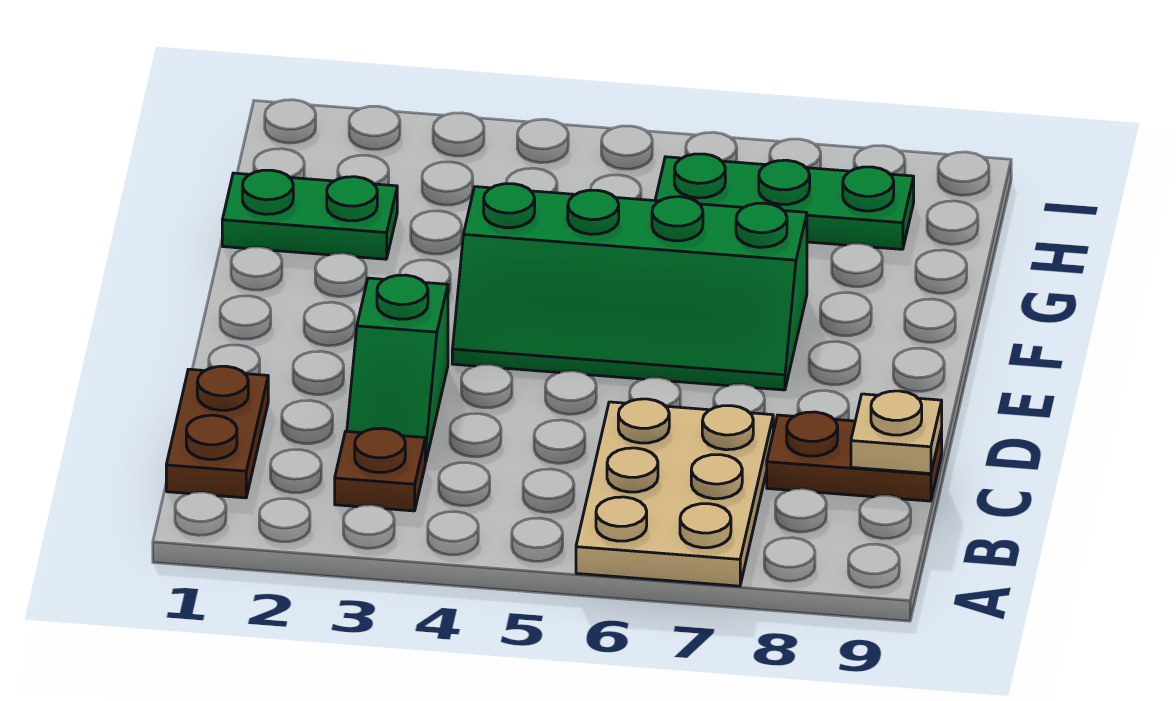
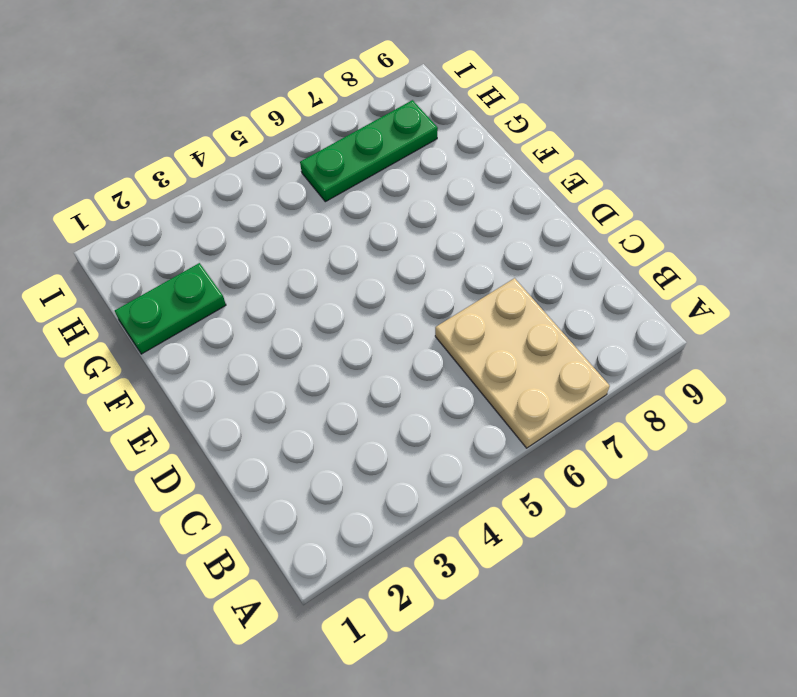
none -> brown plate B1:C1 level 1
none -> brown plate B3 level 1

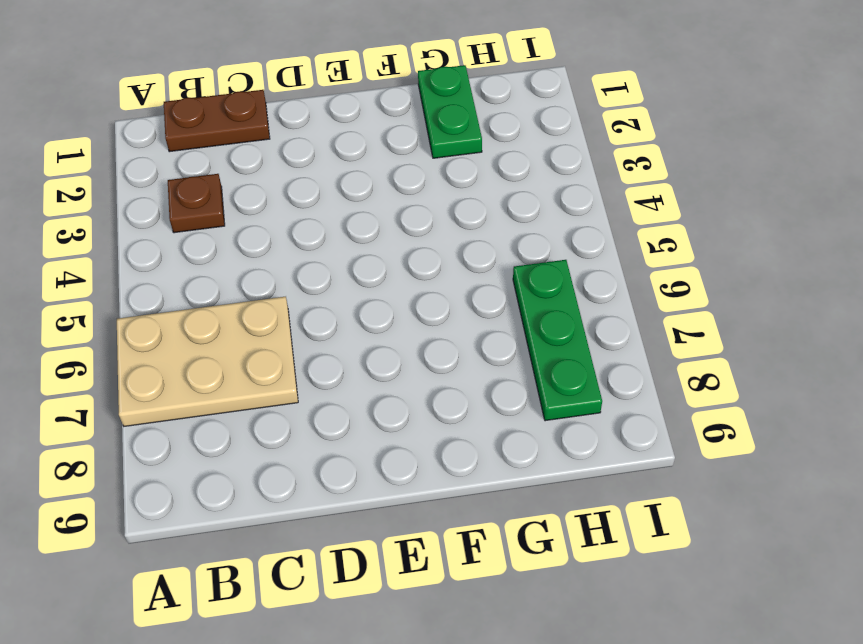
none -> green slope C3:D3 level 1 top D
none -> brown plate C8:C9 level 1

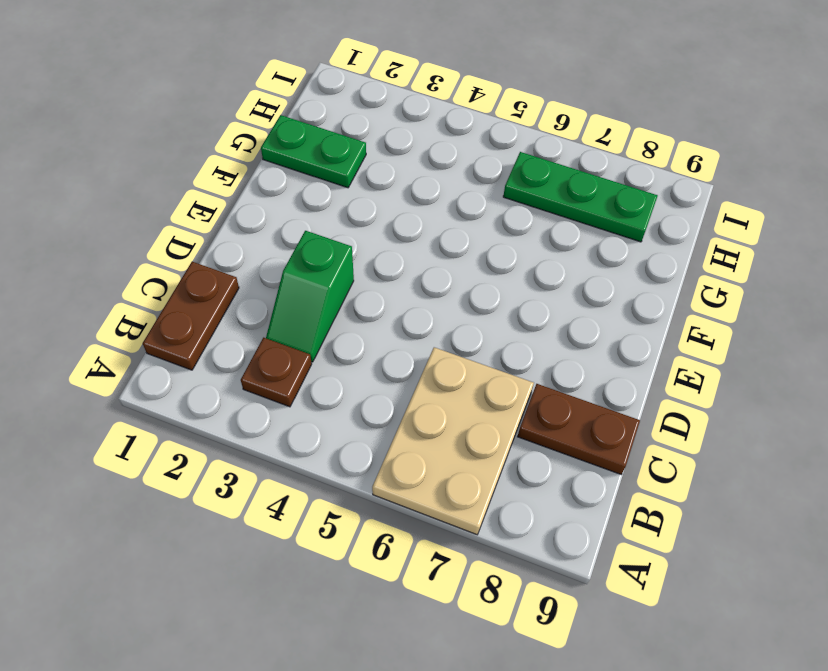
none -> green slope E4:F7 level 1 top F
none -> tan plate C9 level 2

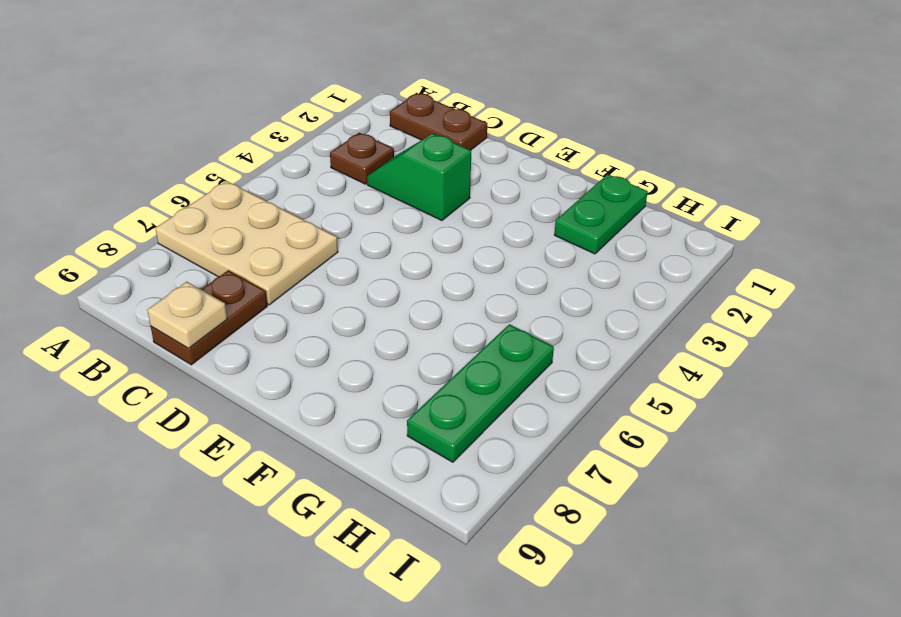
none -> green slope E4:F7 level 1 top F

